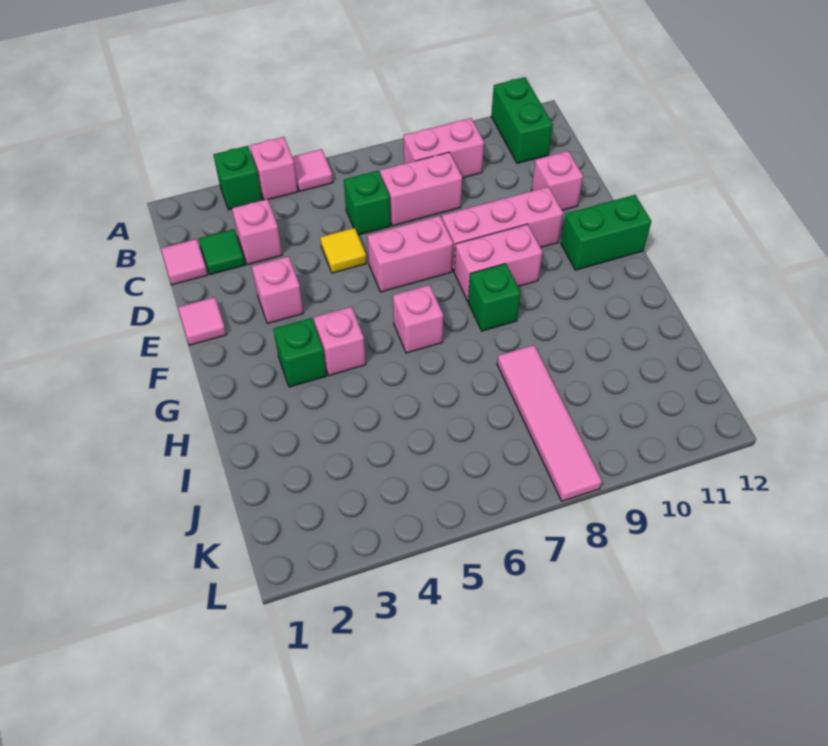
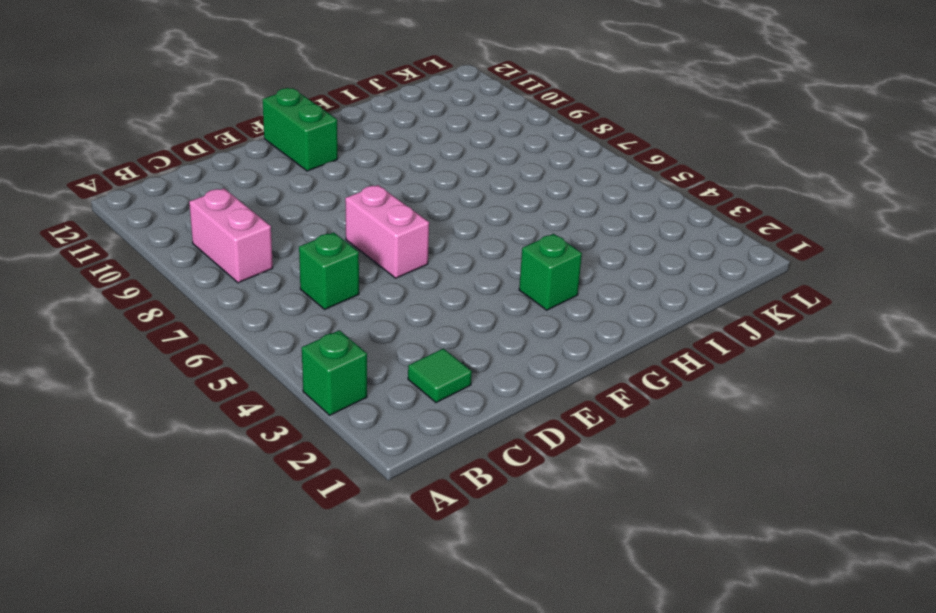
none -> pink brick A4 level 1
none -> pink tile A5 level 1
none -> green brick A11:B11 level 1

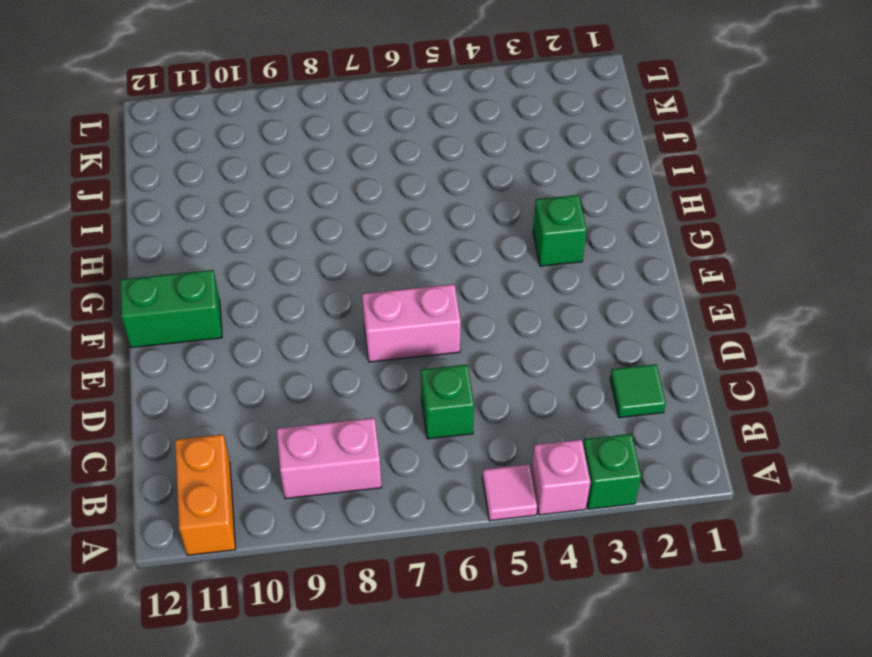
orange brick A11:B11 level 1 -> green brick A11:B11 level 1
none -> pink tile C1 level 1
none -> pink brick C3 level 1
none -> pink brick C7:C8 level 1

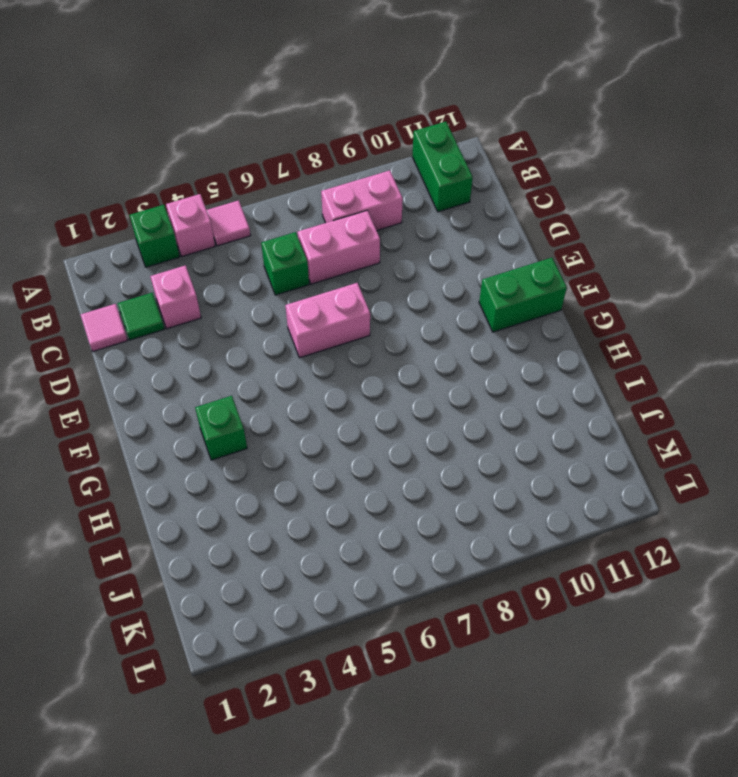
none -> yellow tile D5 level 1
none -> pink brick D11 level 1
none -> pink tile E1 level 1

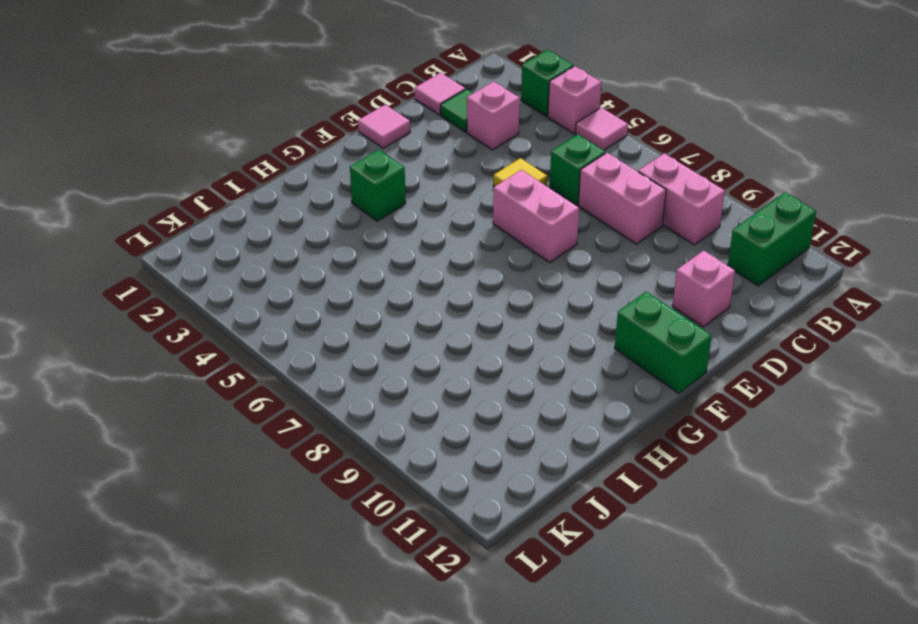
none -> pink brick E3 level 1
none -> pink brick E8:E10 level 1
none -> pink brick F8:F9 level 1

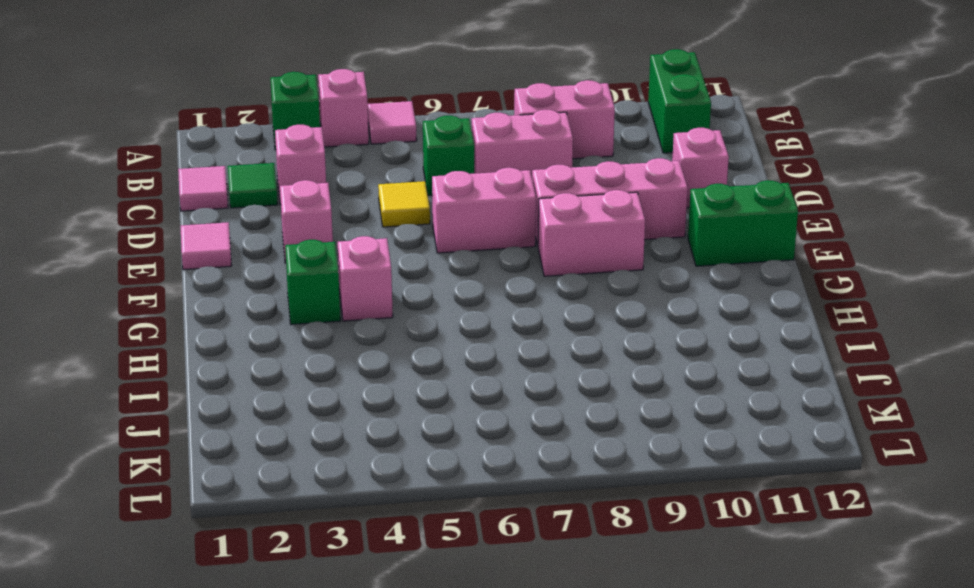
none -> pink brick G6 level 1
none -> green brick G8 level 1
none -> pink tile I8:L8 level 1

